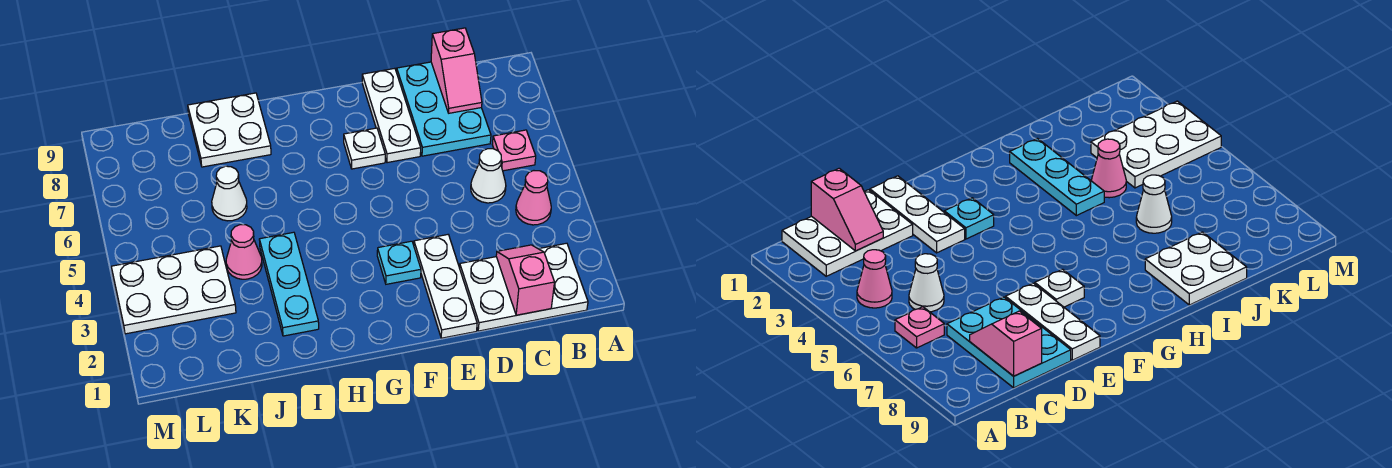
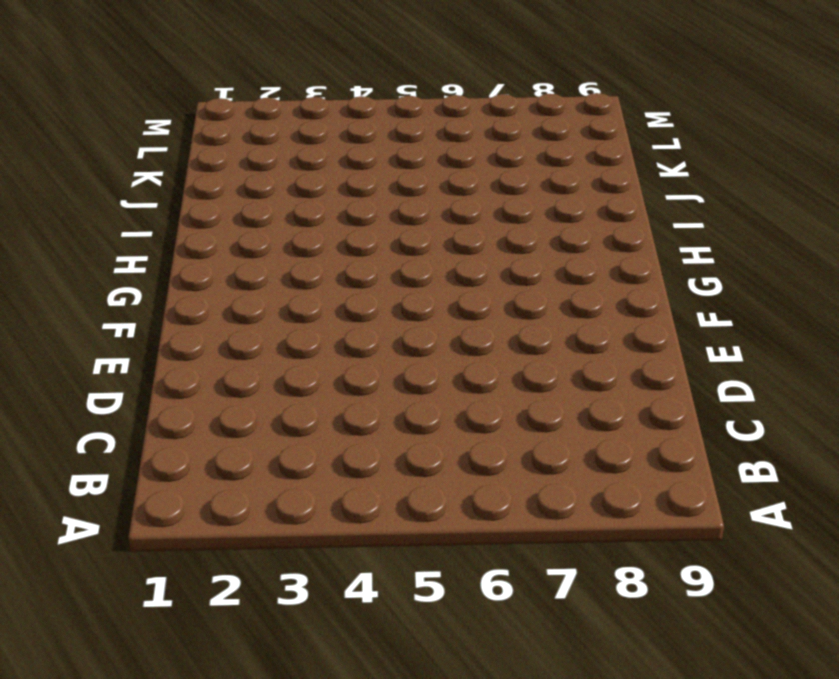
none -> white plate B1:D2 level 1
none -> pink cone B4 level 1
none -> pink plate B6 level 1

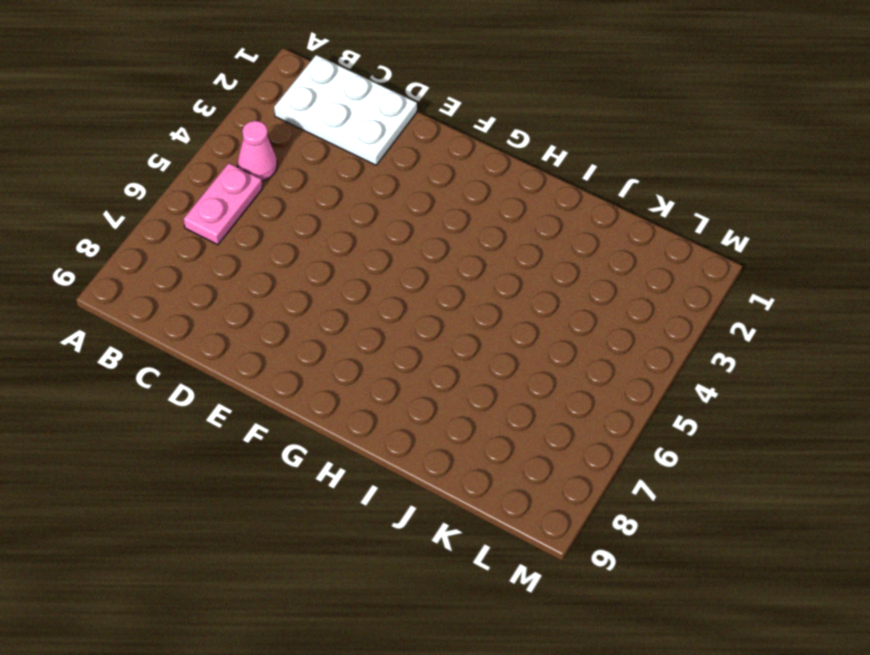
pink plate B5:B6 level 1 -> pink plate B6 level 1
none -> white cone C5 level 1
none -> cyan plate C7:D9 level 1
none -> white plate E1:E3 level 1

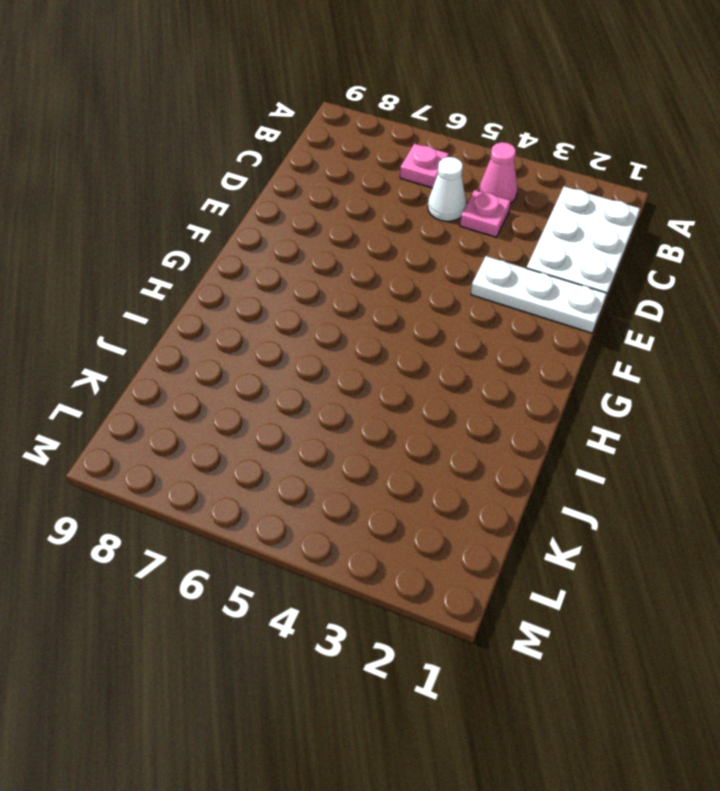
pink plate C4 level 1 -> none
none -> cyan plate C7:D9 level 1
none -> white plate E7:E9 level 1
none -> cyan plate F3 level 1

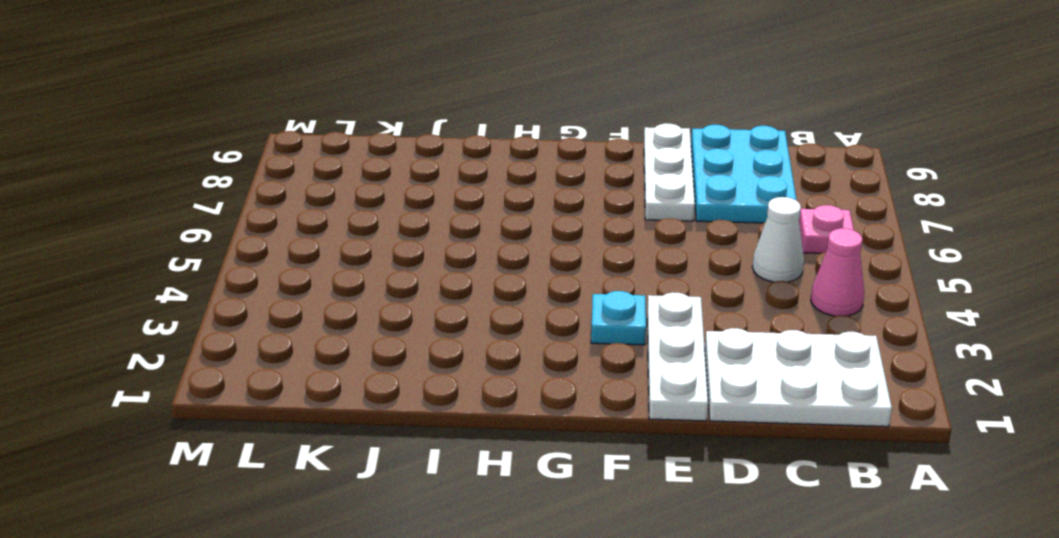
none -> white plate F7 level 1
none -> cyan plate I2:I4 level 1
none -> white plate I8:J9 level 1

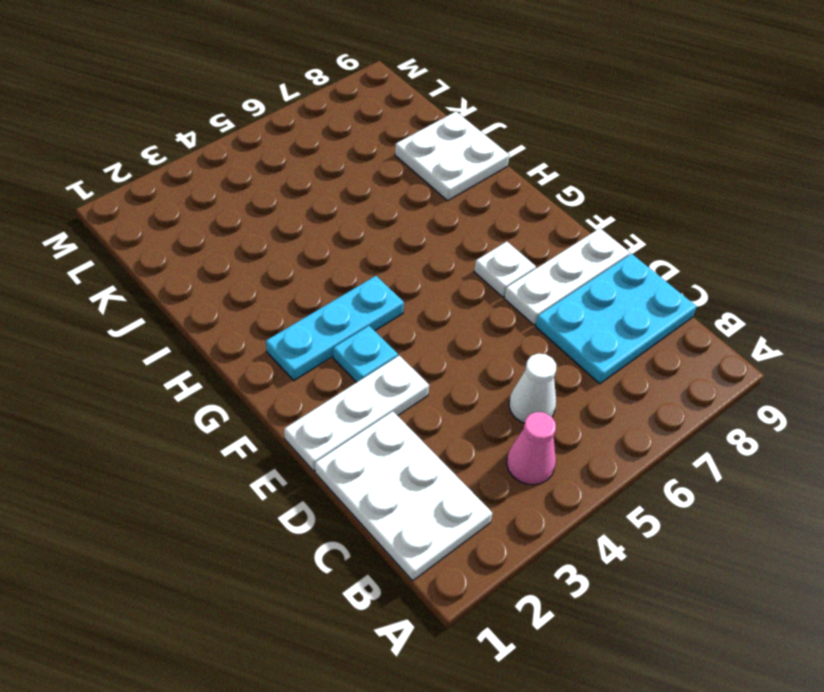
cyan plate G2:G4 level 1 -> cyan plate I2:I4 level 1
none -> pink plate B6 level 1
none -> pink cone J4 level 1
none -> white cone J6 level 1

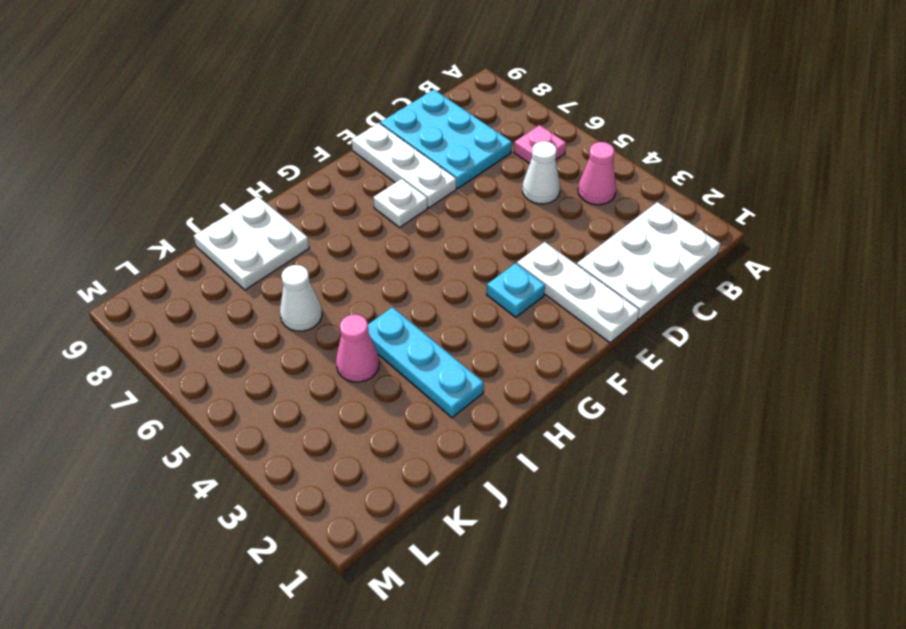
none -> white plate K3:M4 level 1
none -> pink slope C1:C2 level 2 top 1
none -> pink slope C8:C9 level 2 top 9

